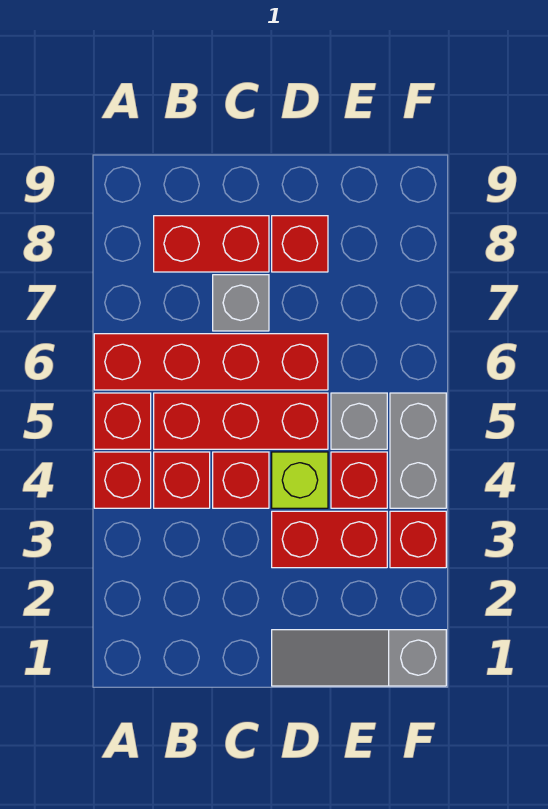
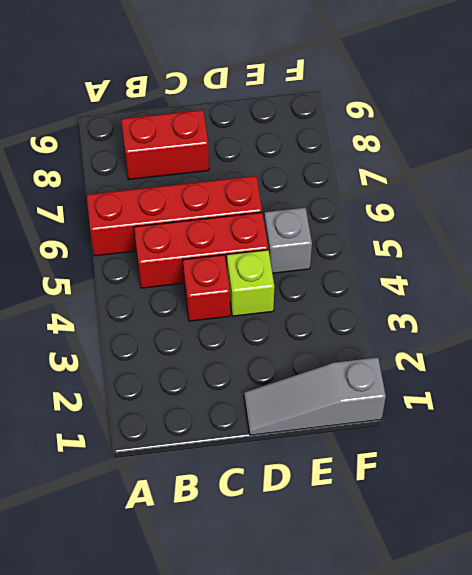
none -> red brick A4 level 1
none -> red brick A5 level 1
none -> red brick B4 level 1

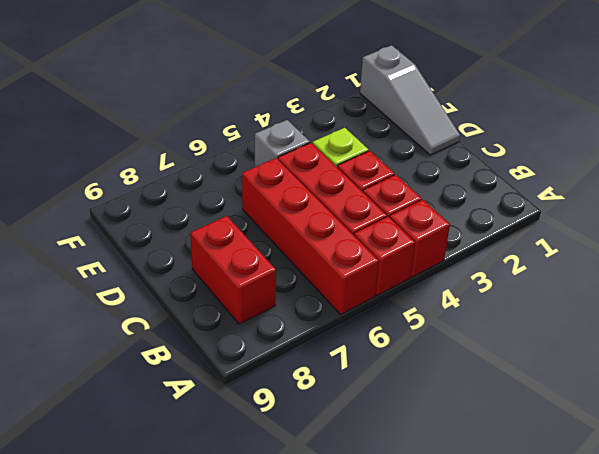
none -> grey brick C7 level 1
none -> red brick D3:E3 level 1
none -> red brick D8 level 1

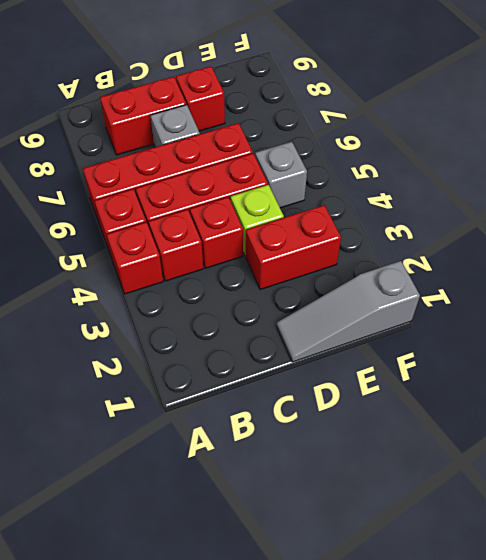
none -> red brick E4 level 1
none -> red brick F3 level 1
none -> grey brick F4:F5 level 1

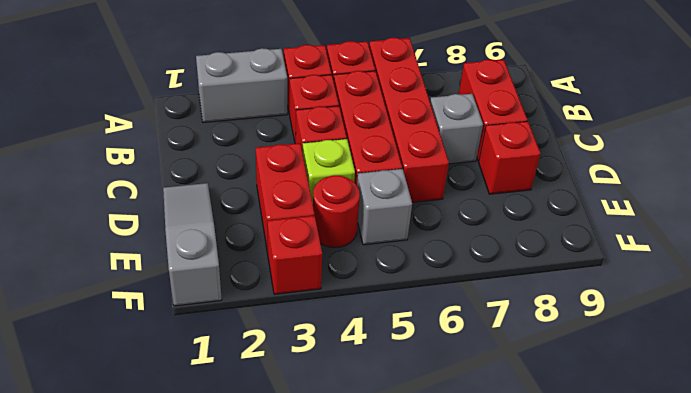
grey brick A2:A3 level 1 -> grey brick F4:F5 level 1
red round brick E4 level 1 -> red brick E4 level 1

